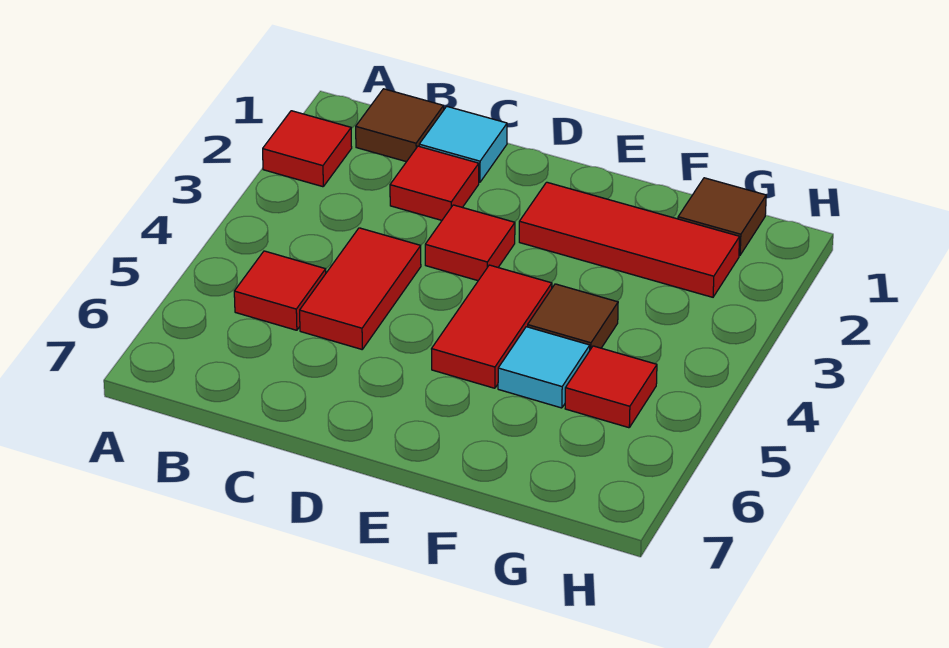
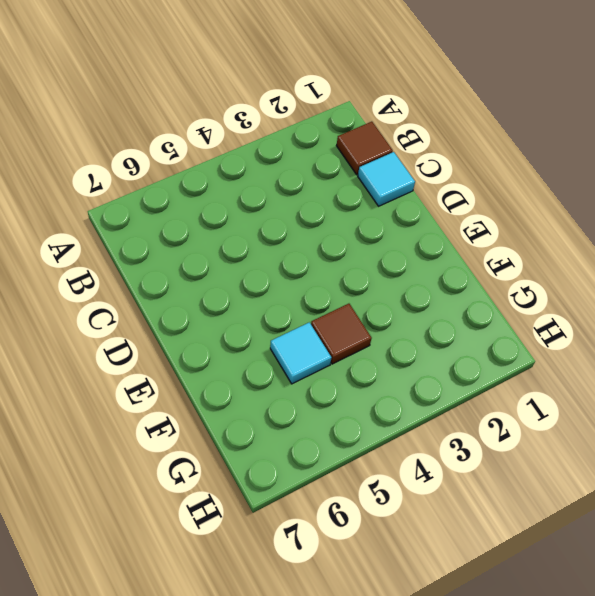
none -> red tile A2 level 1
none -> red tile B5 level 1
none -> red tile C2 level 1

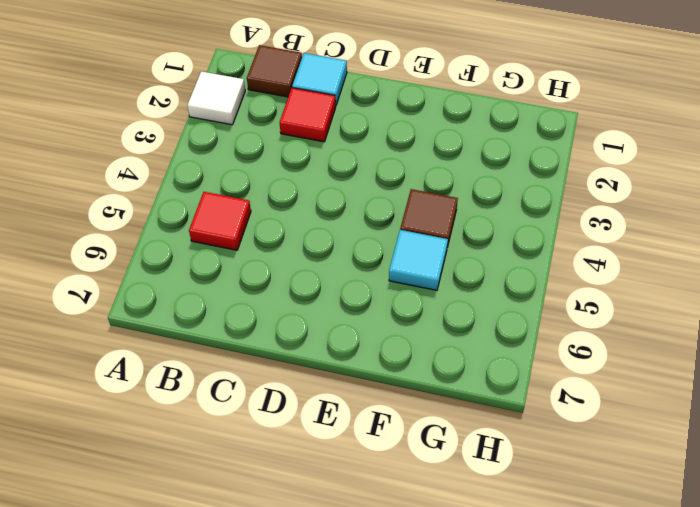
white tile A2 level 1 -> red tile A2 level 1
none -> red tile C4:C5 level 1
none -> red tile D3 level 1
none -> red tile E2:G2 level 1

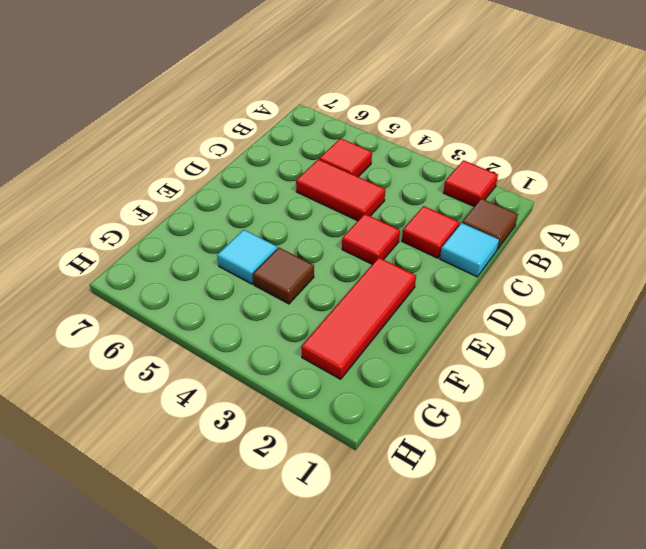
none -> red tile E4:E5 level 1
none -> brown tile G1 level 1
none -> red tile G5 level 1

